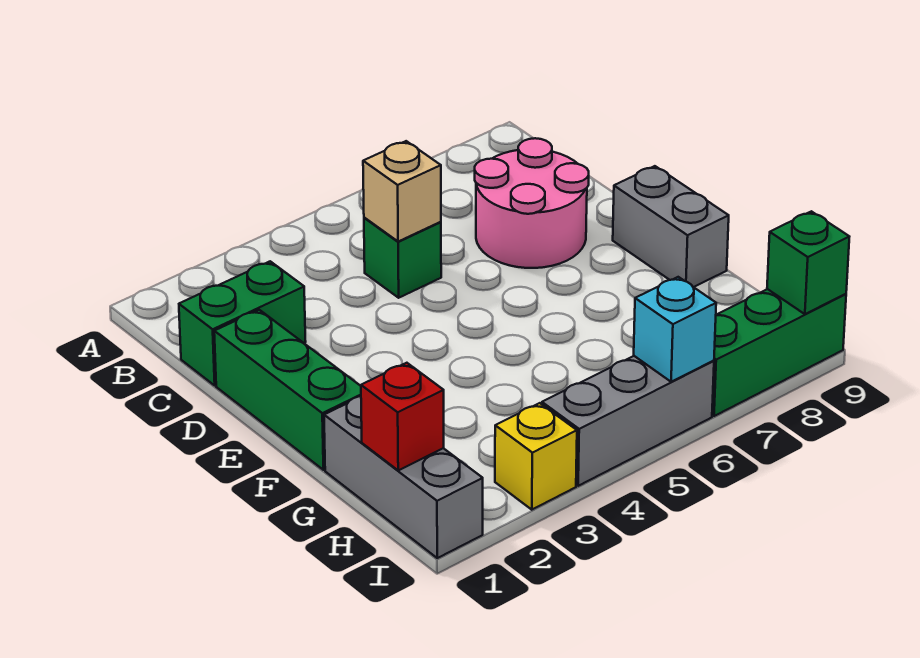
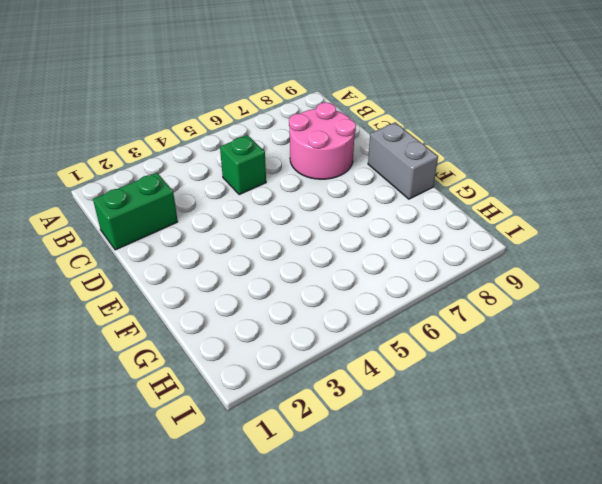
none -> green brick D1:F1 level 1
none -> grey brick G1:I1 level 1
none -> yellow brick I3 level 1

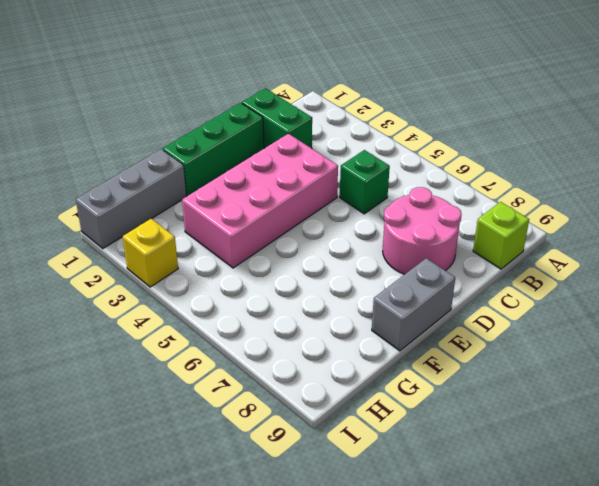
lime brick B9 level 1 -> none
pink brick D3:G4 level 1 -> none
none -> grey brick I4:I6 level 1
none -> green brick I7:I9 level 1
none -> tan brick C5 level 2

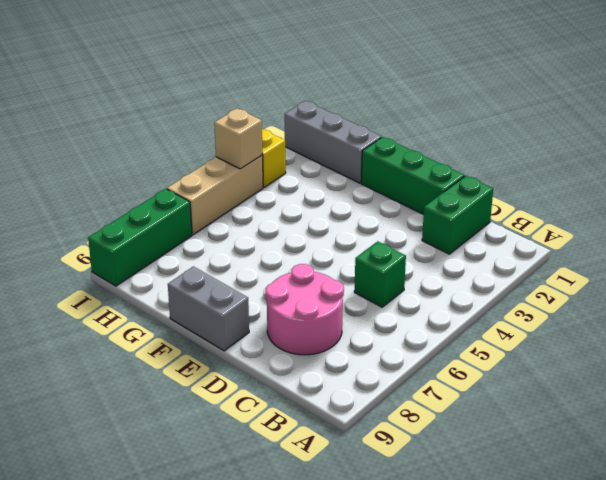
tan brick I4:I6 level 1 -> grey brick I4:I6 level 1
tan brick I4 level 2 -> tan brick C5 level 2
none -> red brick H1 level 2
none -> cyan brick I6 level 2
none -> green brick I9 level 2

